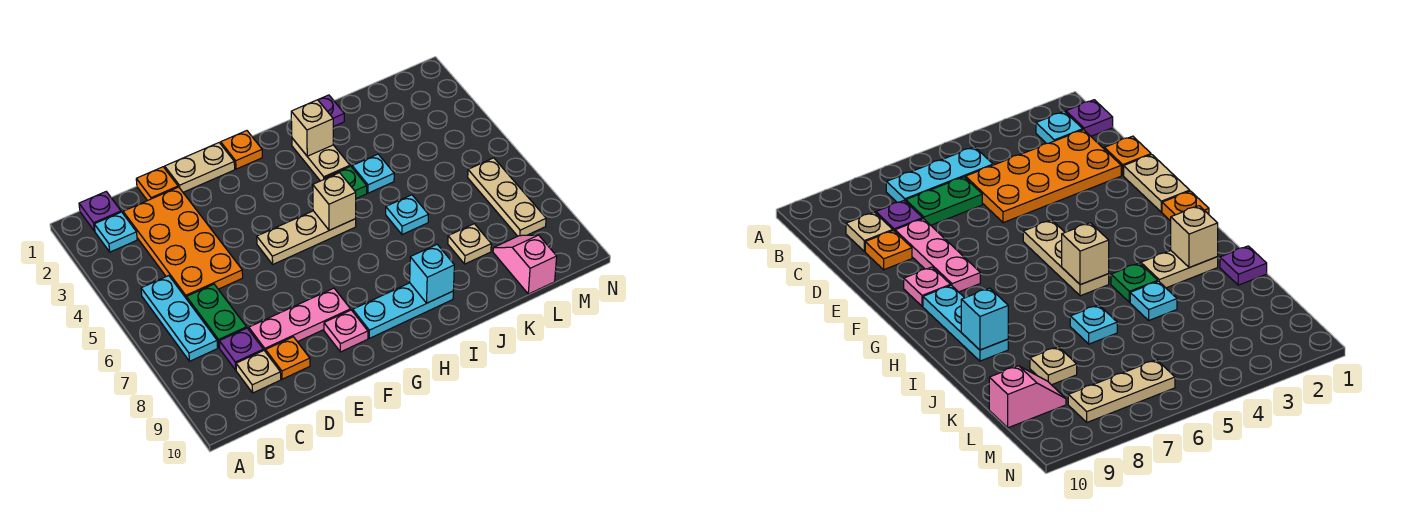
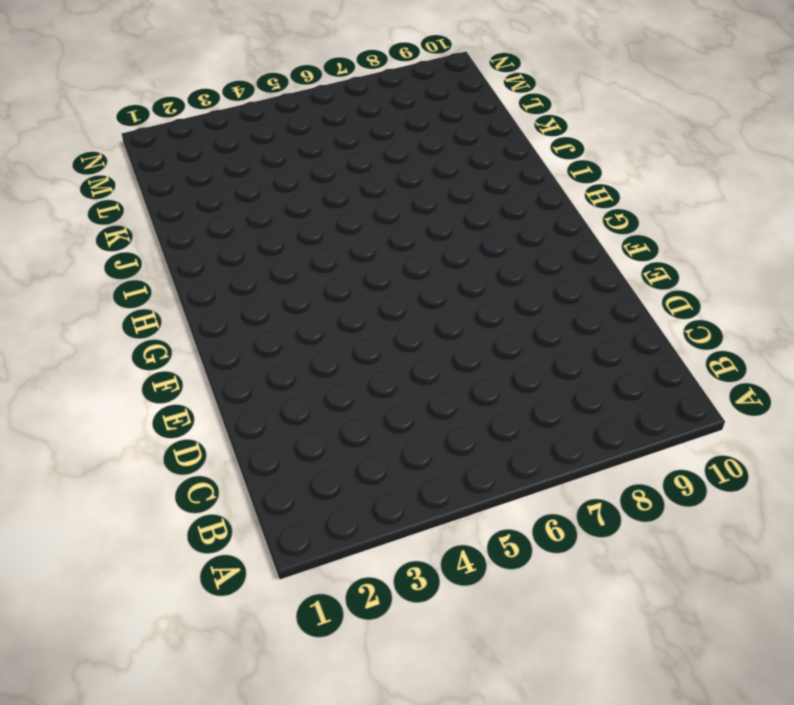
none -> purple plate B1 level 1
none -> cyan plate B2 level 1
none -> cyan plate B5:B7 level 1

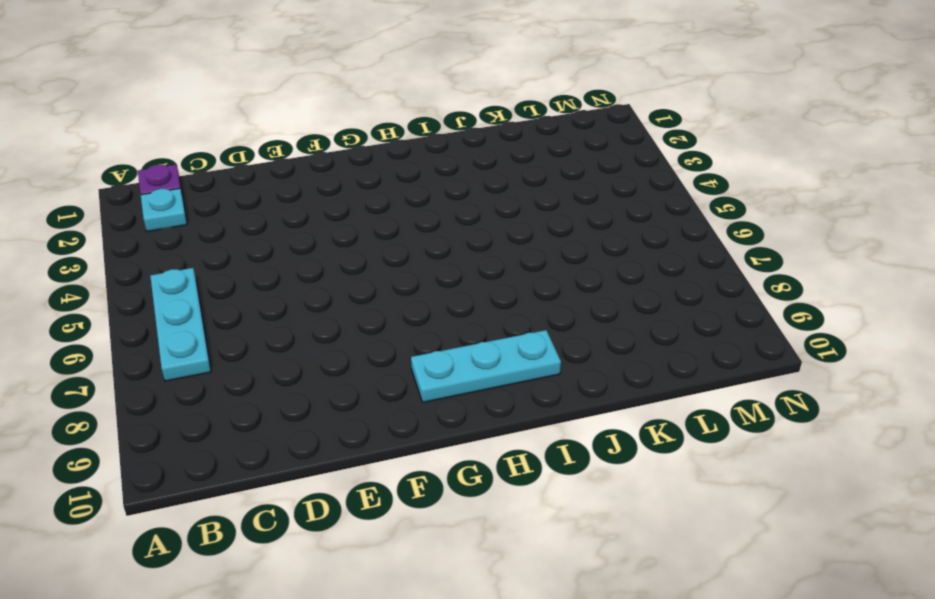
none -> orange plate C2:D5 level 1
none -> green plate C6:C7 level 1
none -> purple plate C8 level 1

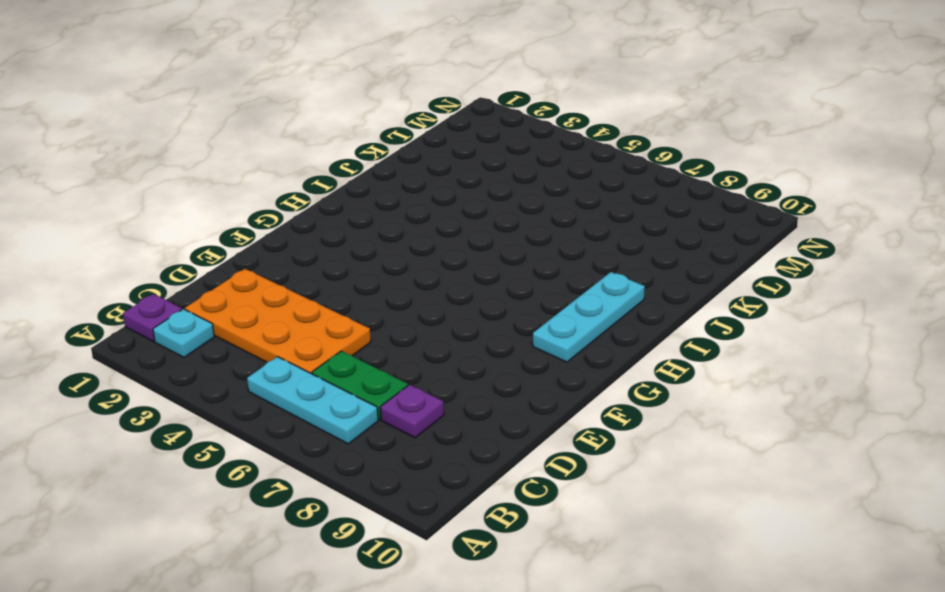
none -> tan plate C9 level 1
none -> orange plate D1 level 1
none -> pink plate D8:F8 level 1

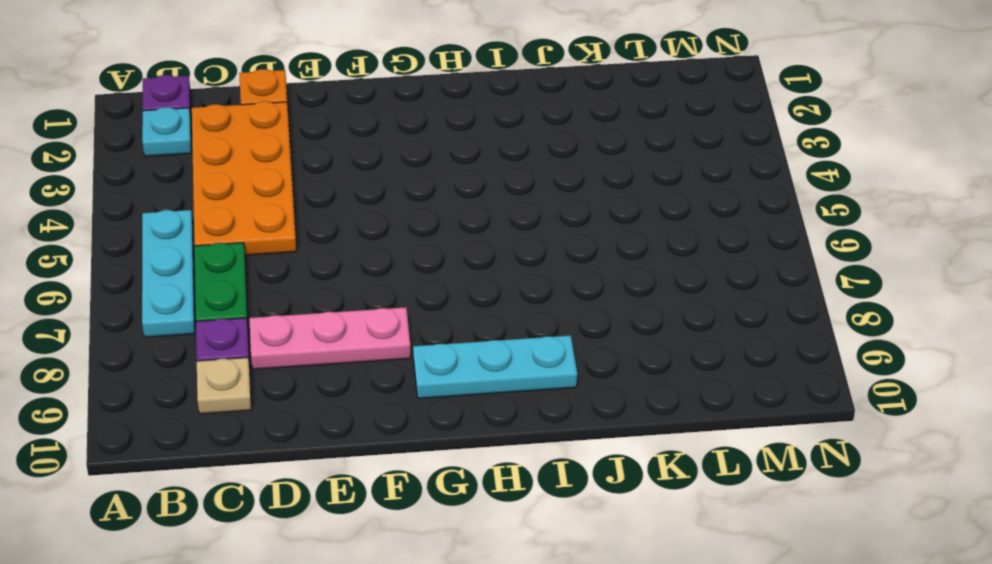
none -> orange plate D9 level 1
none -> tan plate E1:F1 level 1
none -> tan plate F5:H5 level 1

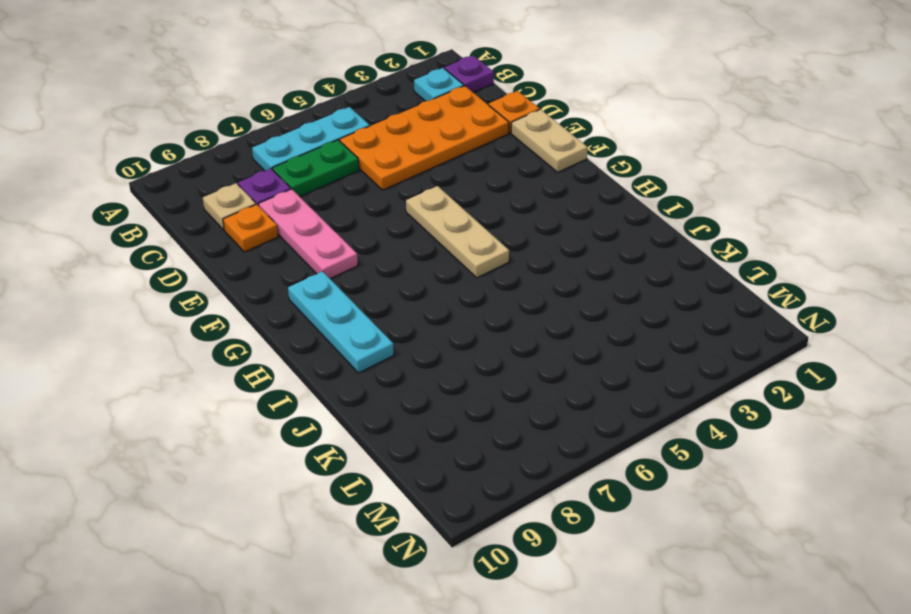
none -> pink plate F9 level 1
none -> orange plate G1 level 1
none -> tan plate I2:I3 level 1

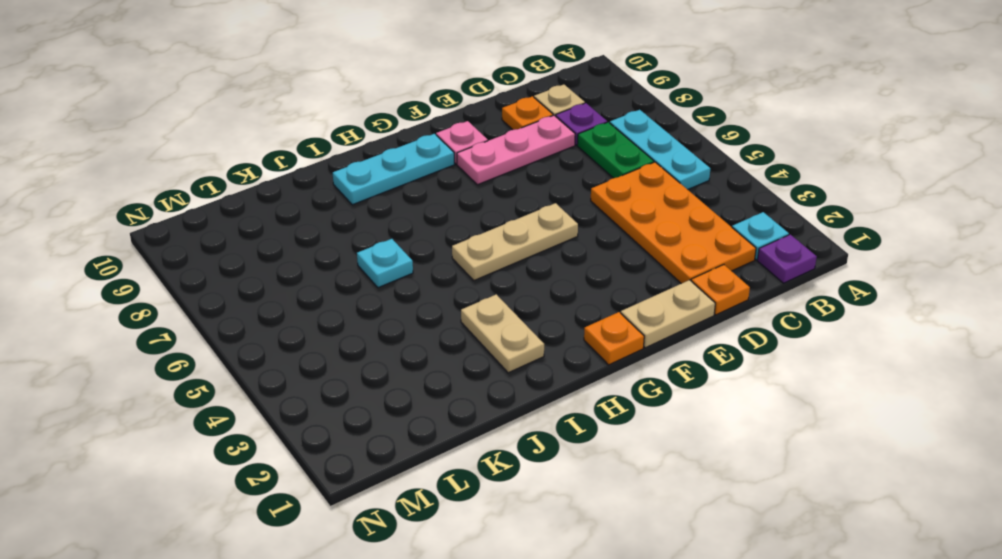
none -> green plate I4 level 1
none -> purple plate J1 level 1
none -> cyan plate J4 level 1

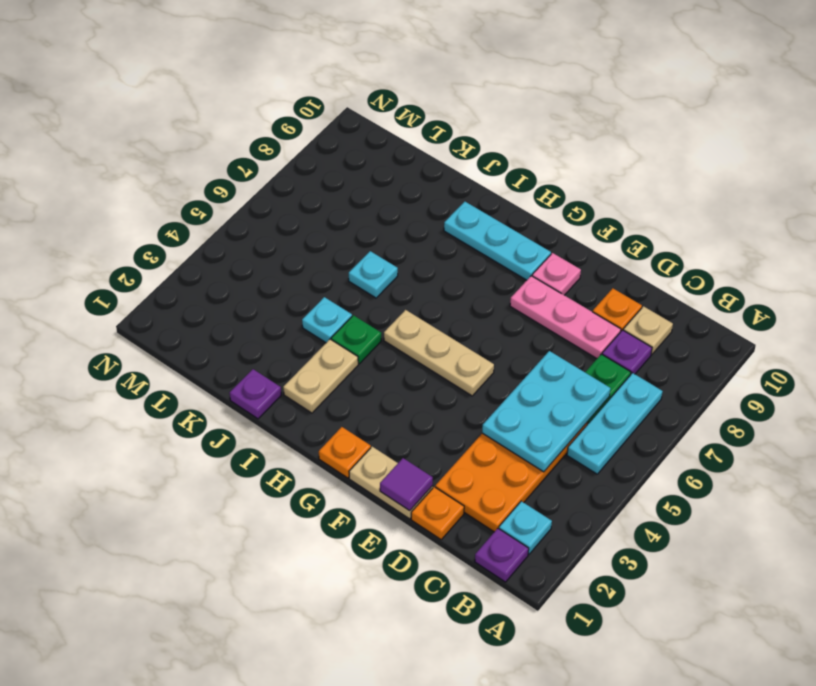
cyan plate C4:D6 level 2 -> none
purple tile E1 level 2 -> none
none -> tan plate K8 level 1
none -> pink slope L9:L10 level 1 top 10
none -> tan plate M6:M8 level 1

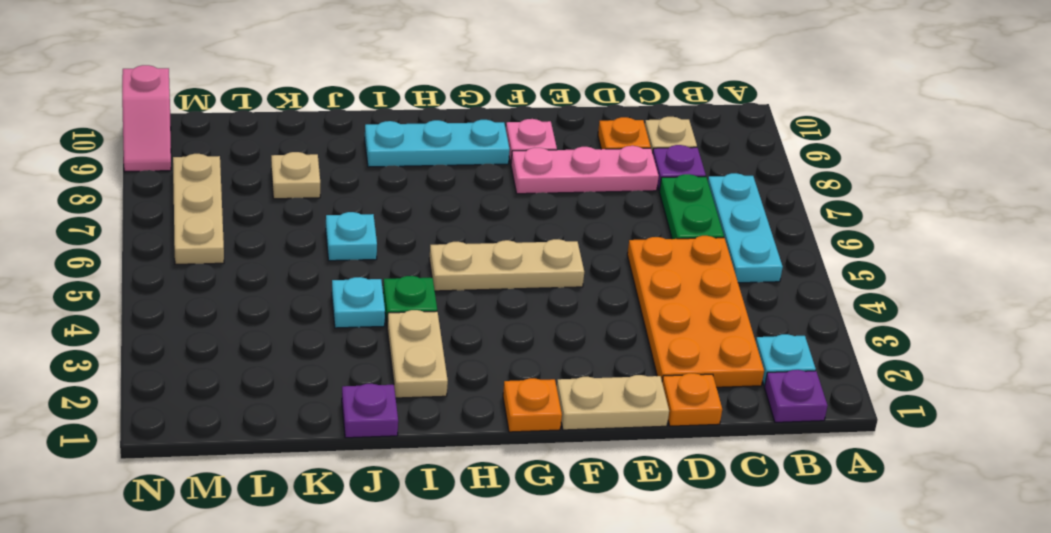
pink slope N9:N10 level 1 top 10 -> pink slope L9:L10 level 1 top 10
none -> tan brick H5 level 2
none -> tan brick I2 level 2
none -> cyan brick I9 level 2

